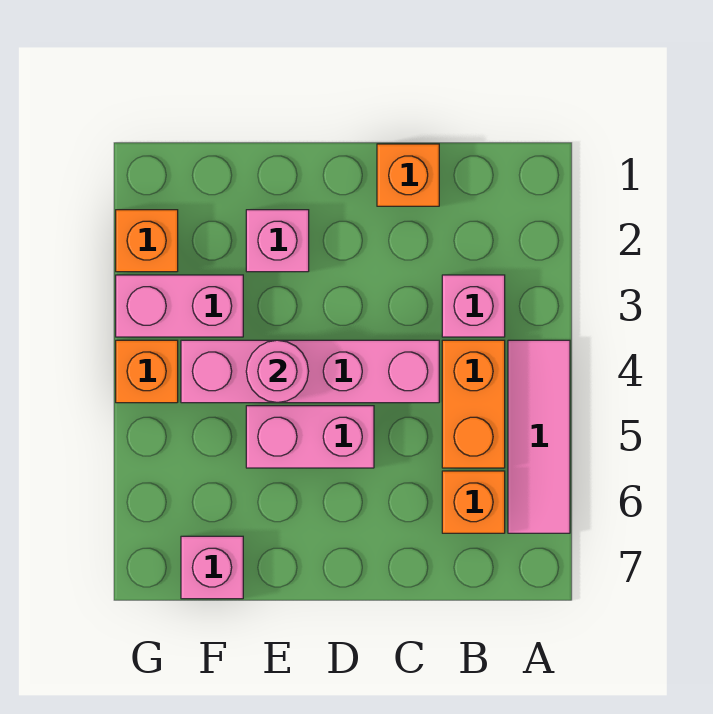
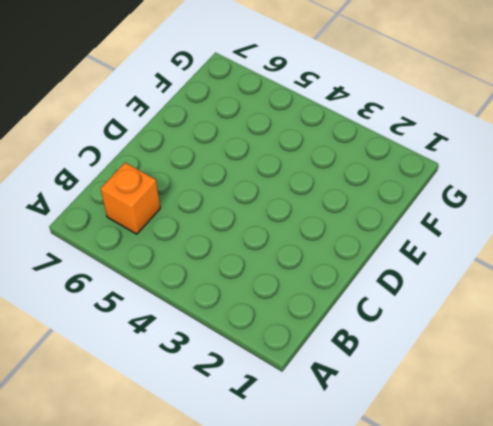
none -> pink tile A4:A6 level 1
none -> pink brick B3 level 1
none -> orange brick B4:B5 level 1

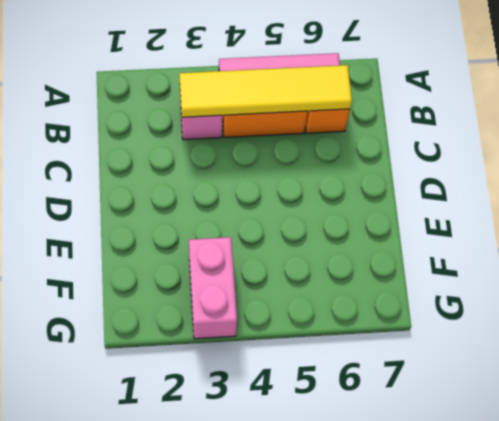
yellow tile B3:B6 level 2 -> none
none -> orange brick C1 level 1
none -> pink brick C4:F4 level 1
none -> pink brick D5:E5 level 1

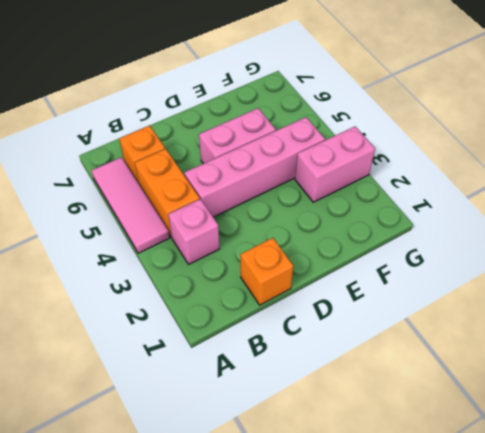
none -> pink brick E2 level 1
none -> pink brick F7 level 1
none -> orange brick G2 level 1

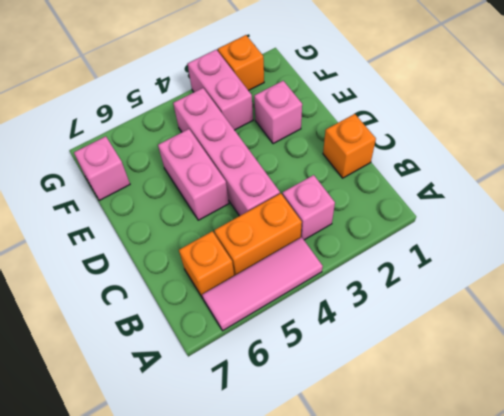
none -> orange brick G4 level 1
none -> pink round brick E4 level 2

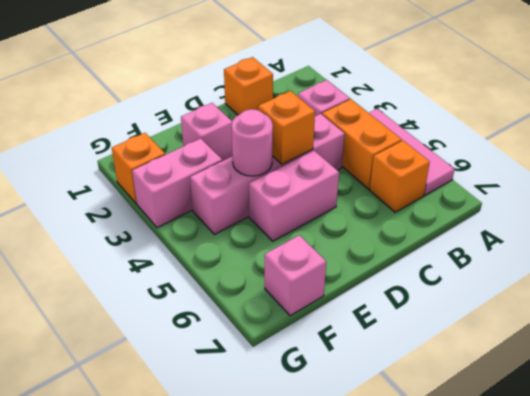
orange brick D4 level 2 -> orange brick G4 level 1

